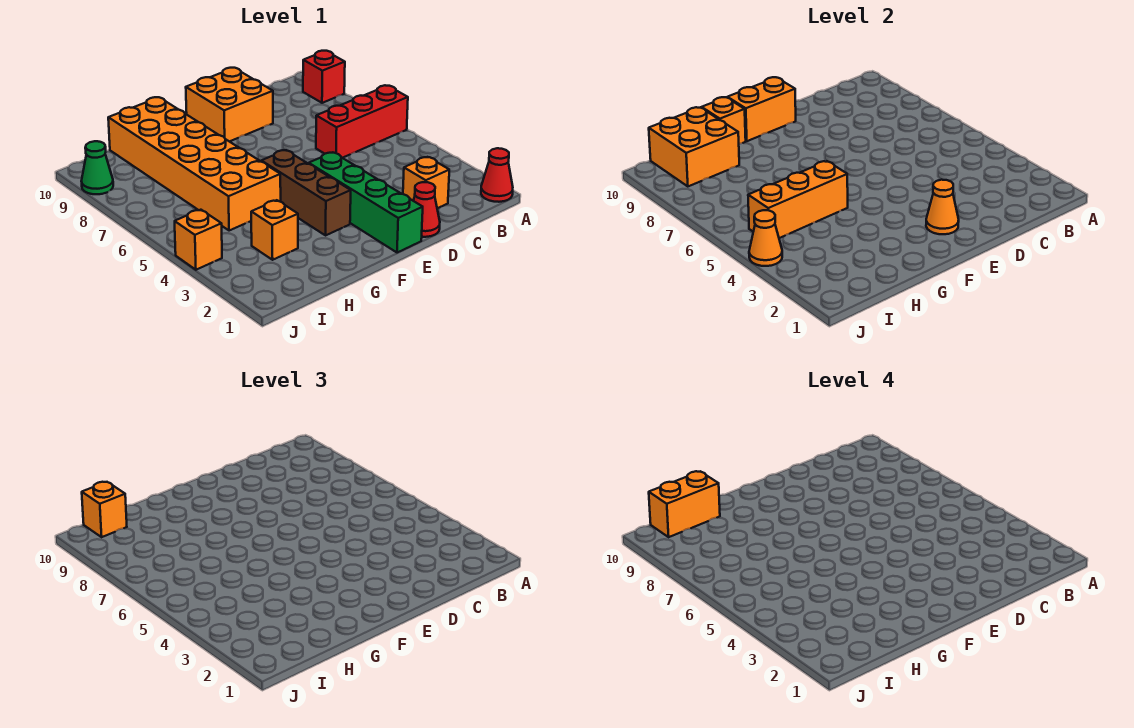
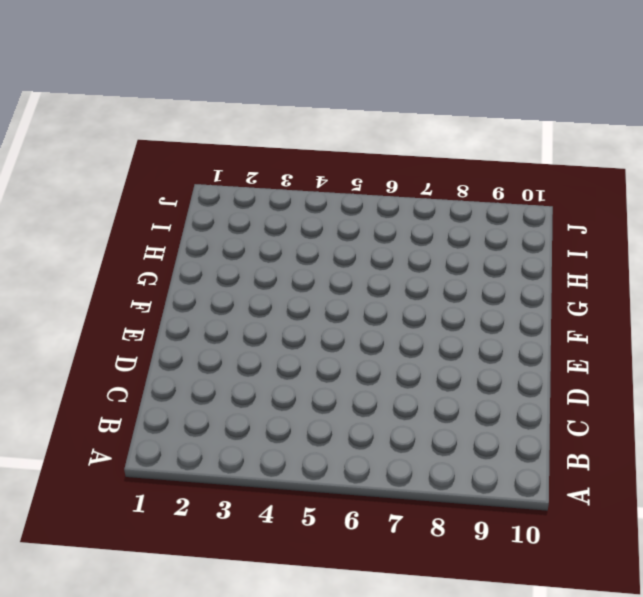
none -> red cone A1 level 1
none -> red brick A6:C6 level 1
none -> red brick A9 level 1

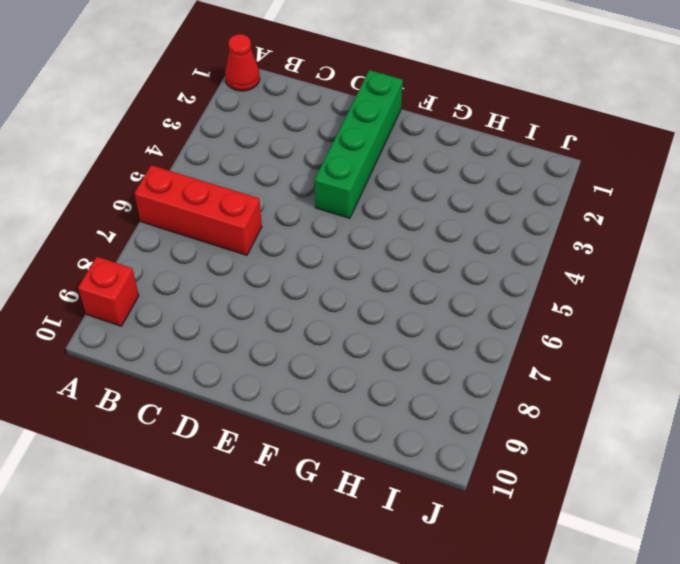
none -> orange brick C2 level 1
none -> red cone D1 level 1
none -> orange brick D9:E10 level 1

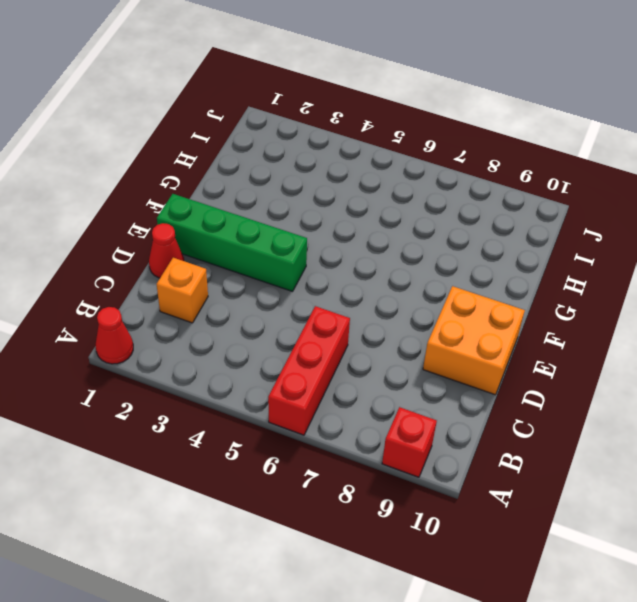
none -> brown brick F3:F5 level 1
none -> orange brick G5:H10 level 1
none -> orange brick H3 level 1

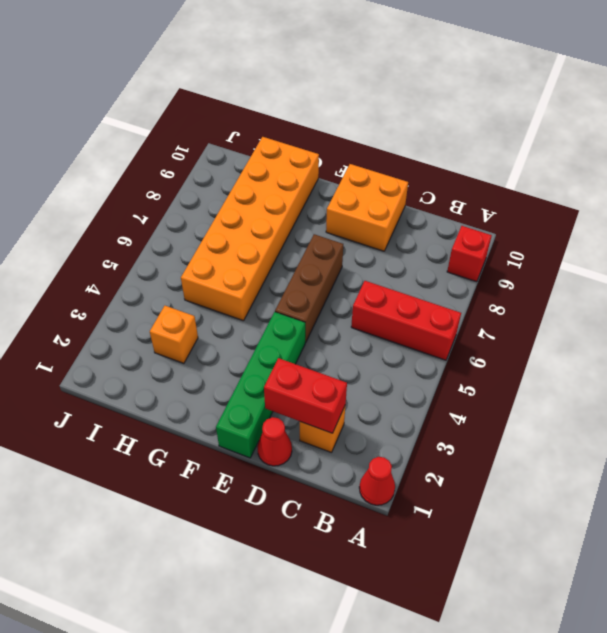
red brick C2:D2 level 2 -> none
brown brick E5:E7 level 1 -> brown brick F3:F5 level 1
none -> orange brick J4 level 1
none -> green cone J9 level 1
none -> orange cone E2 level 2

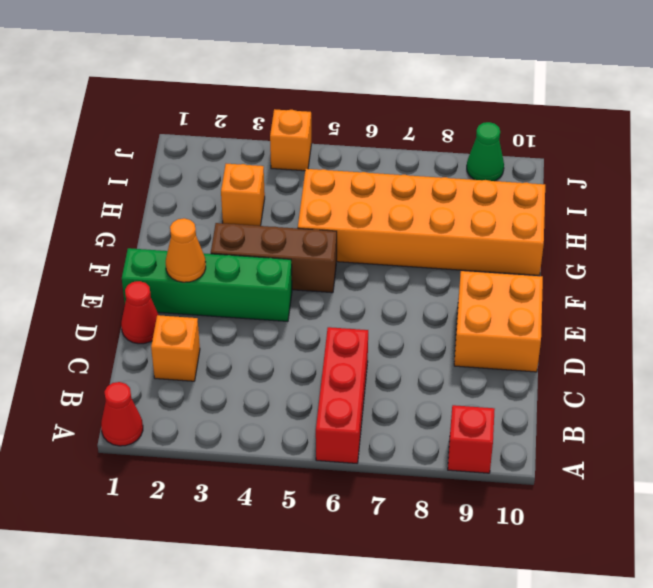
none -> orange brick E10:F10 level 2
none -> orange brick G5:I5 level 2
none -> orange brick G10 level 2

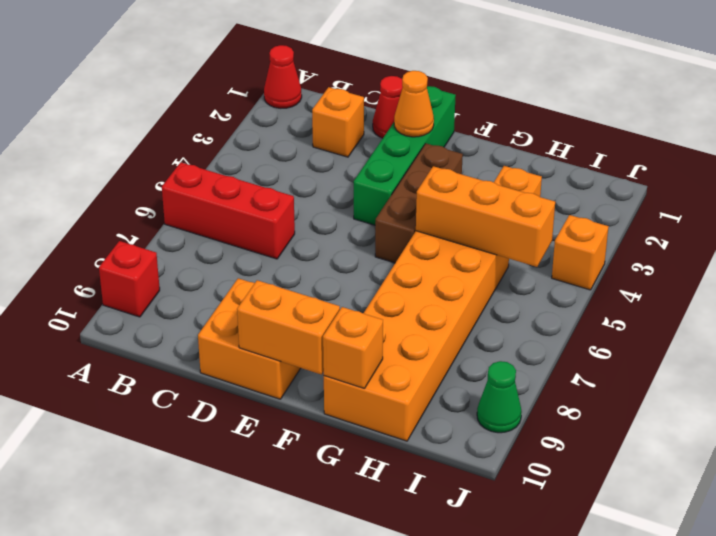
none -> orange brick H9:I10 level 2
none -> orange cone J4 level 2
none -> orange brick I10 level 3

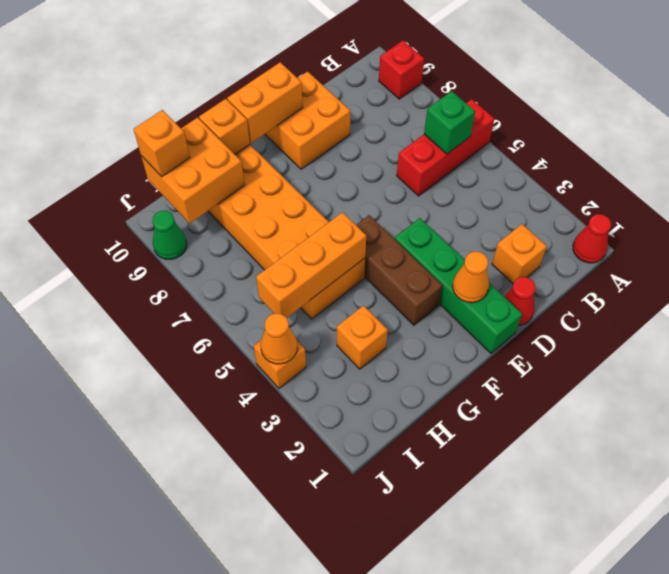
green brick B6 level 2 -> none
none -> orange brick H10:I10 level 4

